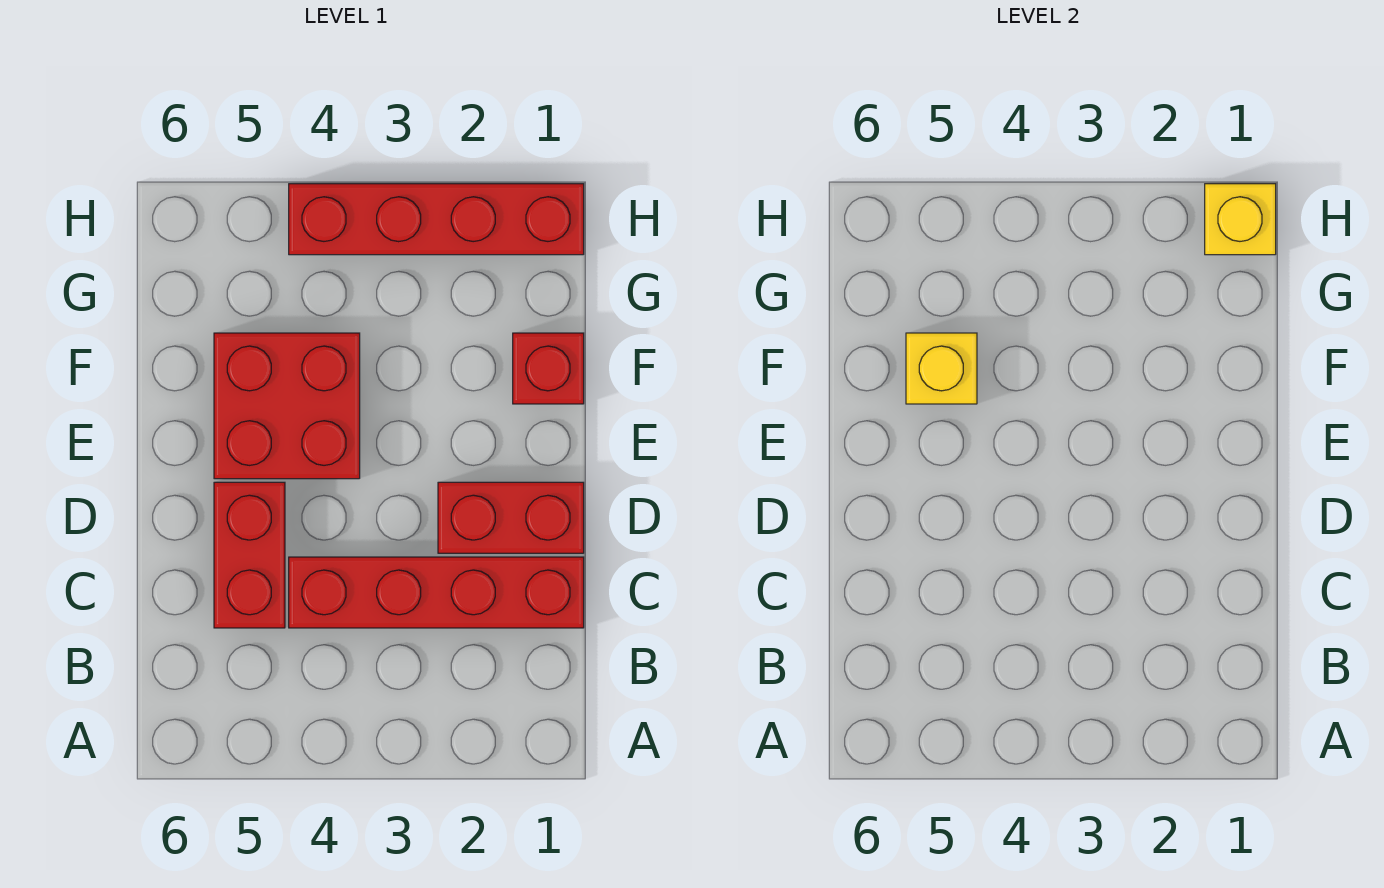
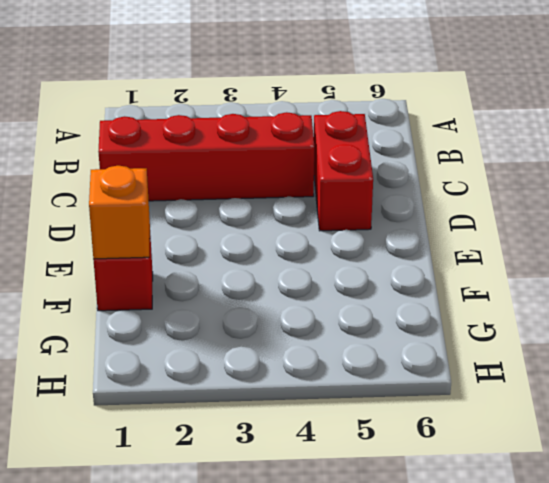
orange brick F1 level 2 -> none
none -> red brick D1:D2 level 1
none -> red brick E4:F5 level 1

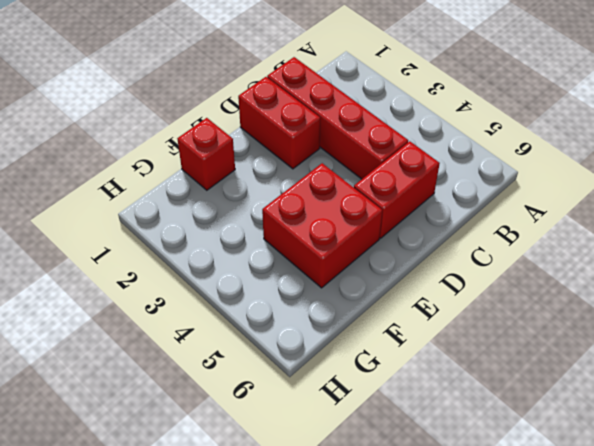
none -> red brick H1:H4 level 1
none -> yellow brick F5 level 2

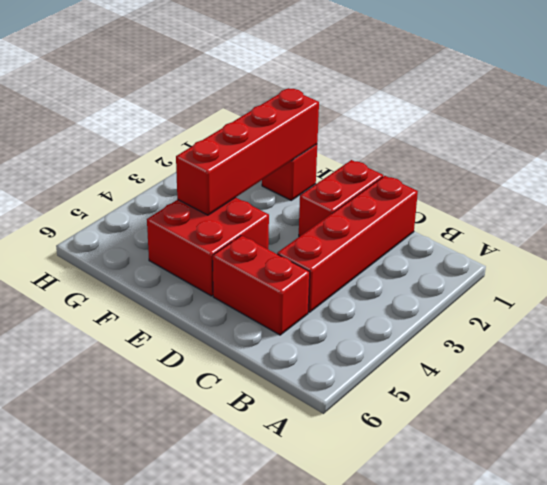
red brick F1:F4 level 2 -> red brick H1:H4 level 1
none -> yellow brick F5 level 2
none -> yellow brick H1 level 2

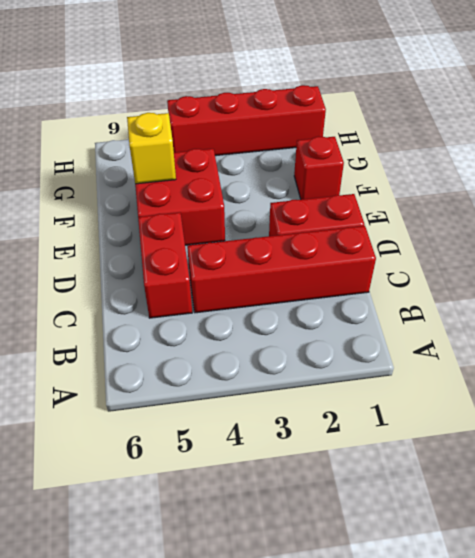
none -> yellow brick H1 level 2

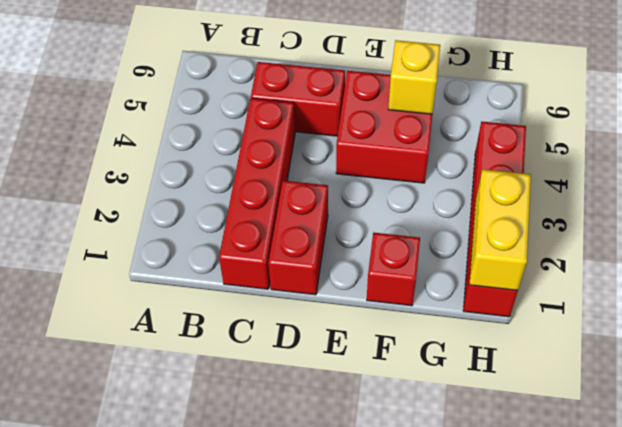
yellow brick H1:H2 level 2 -> yellow brick H1 level 2

